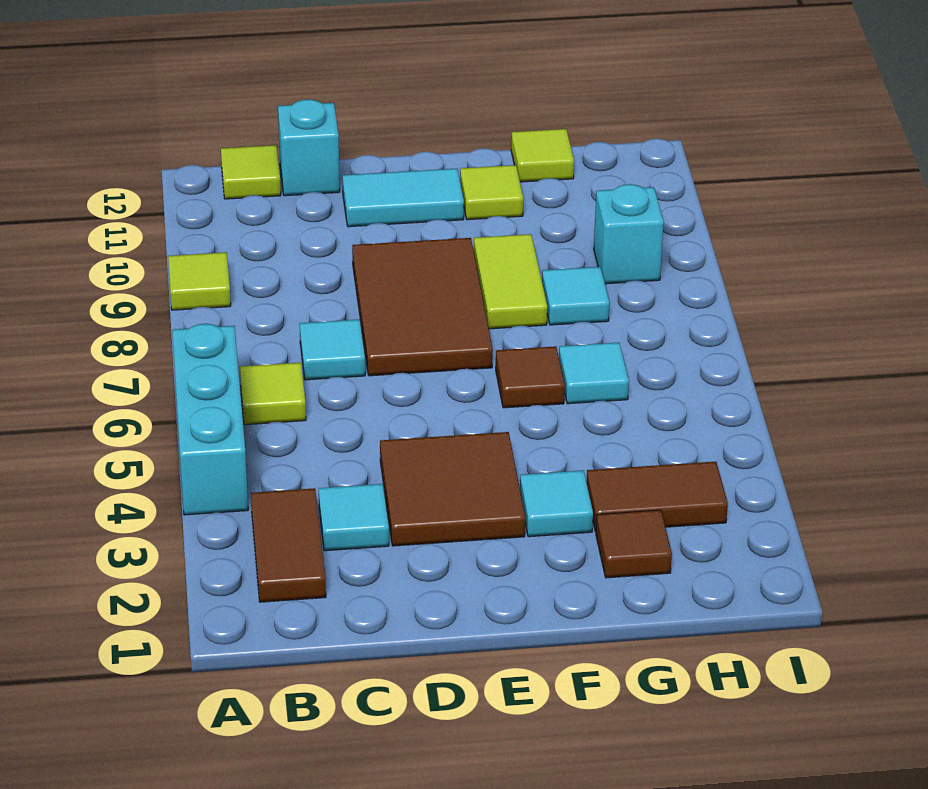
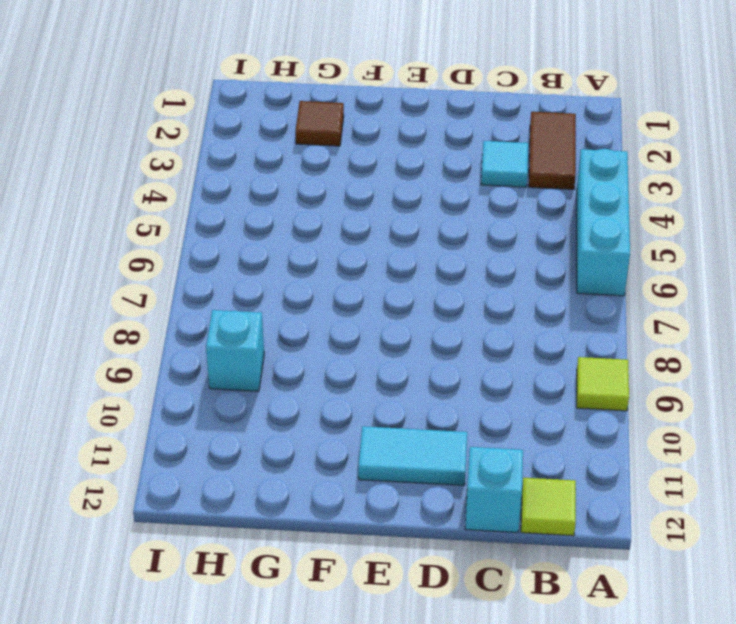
none -> lime tile B6 level 1
none -> cyan tile C7 level 1
none -> brown tile D3:E4 level 1

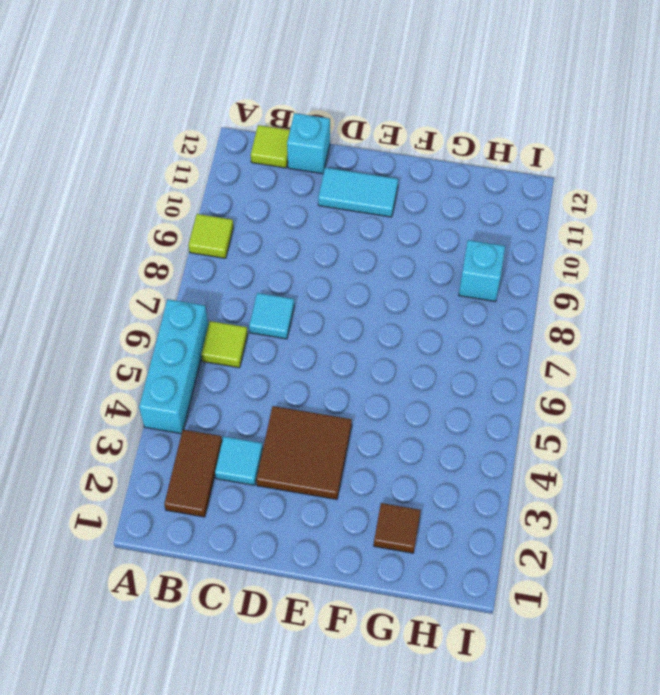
none -> brown tile D7:E9 level 1
none -> cyan tile F3 level 1
none -> brown tile F6 level 1

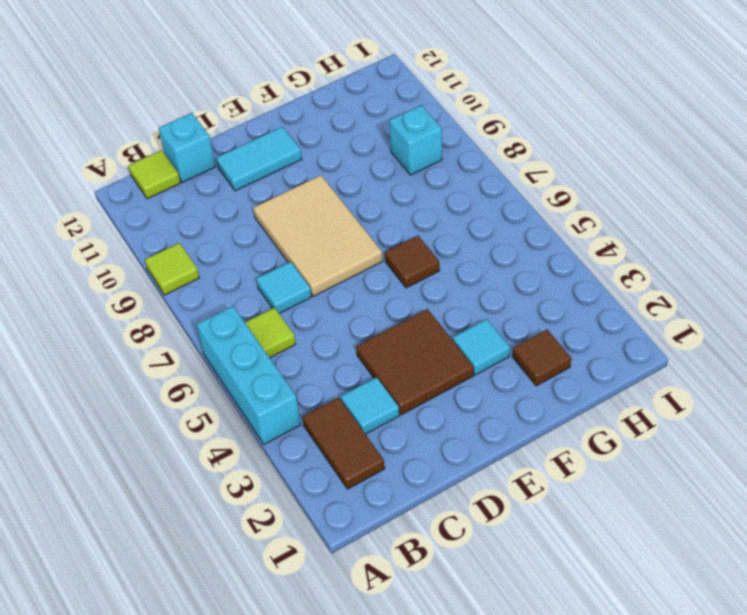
tan tile D7:E9 level 1 -> brown tile D7:E9 level 1
none -> lime tile F8:F9 level 1
none -> lime tile F11 level 1
none -> brown tile G3:H3 level 1

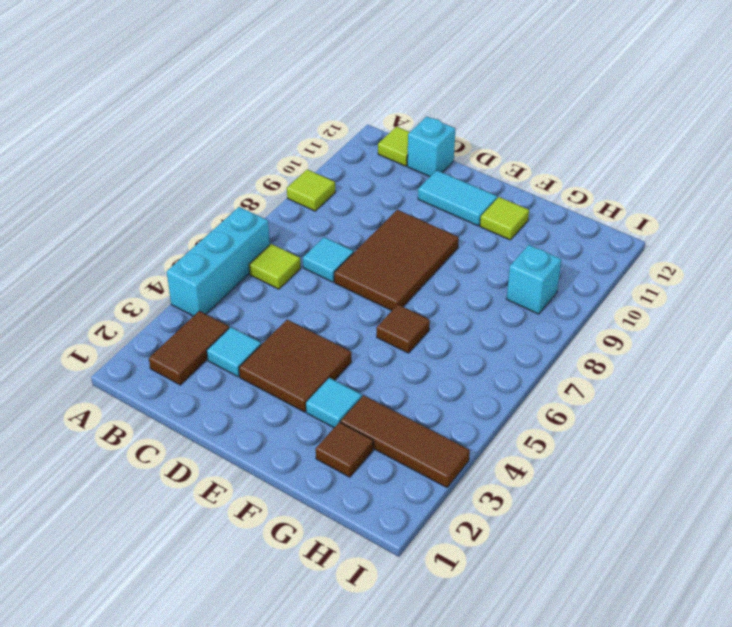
brown tile G3:I3 level 1 -> brown tile G3:H3 level 1
none -> lime tile F8:F9 level 1
none -> cyan tile G6 level 1
none -> cyan tile G8 level 1

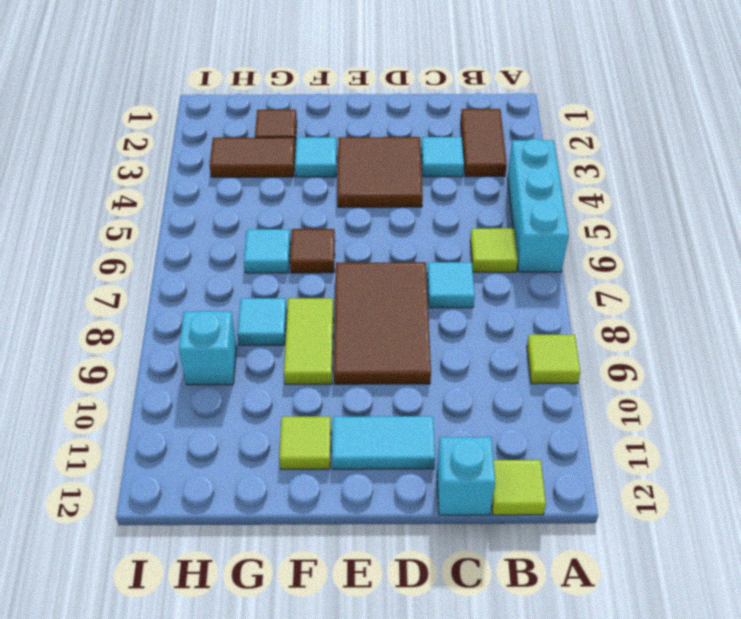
none -> lime tile G12 level 1

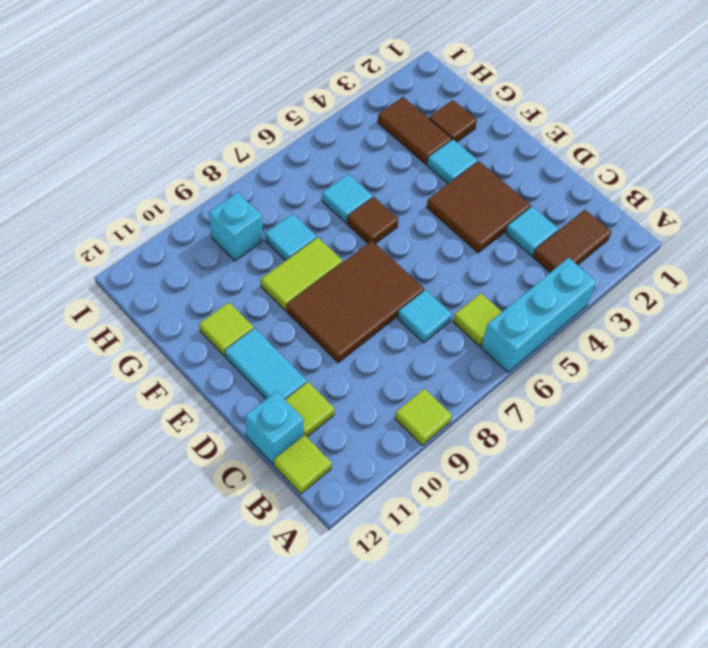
lime tile C11 level 1 -> lime tile G12 level 1

